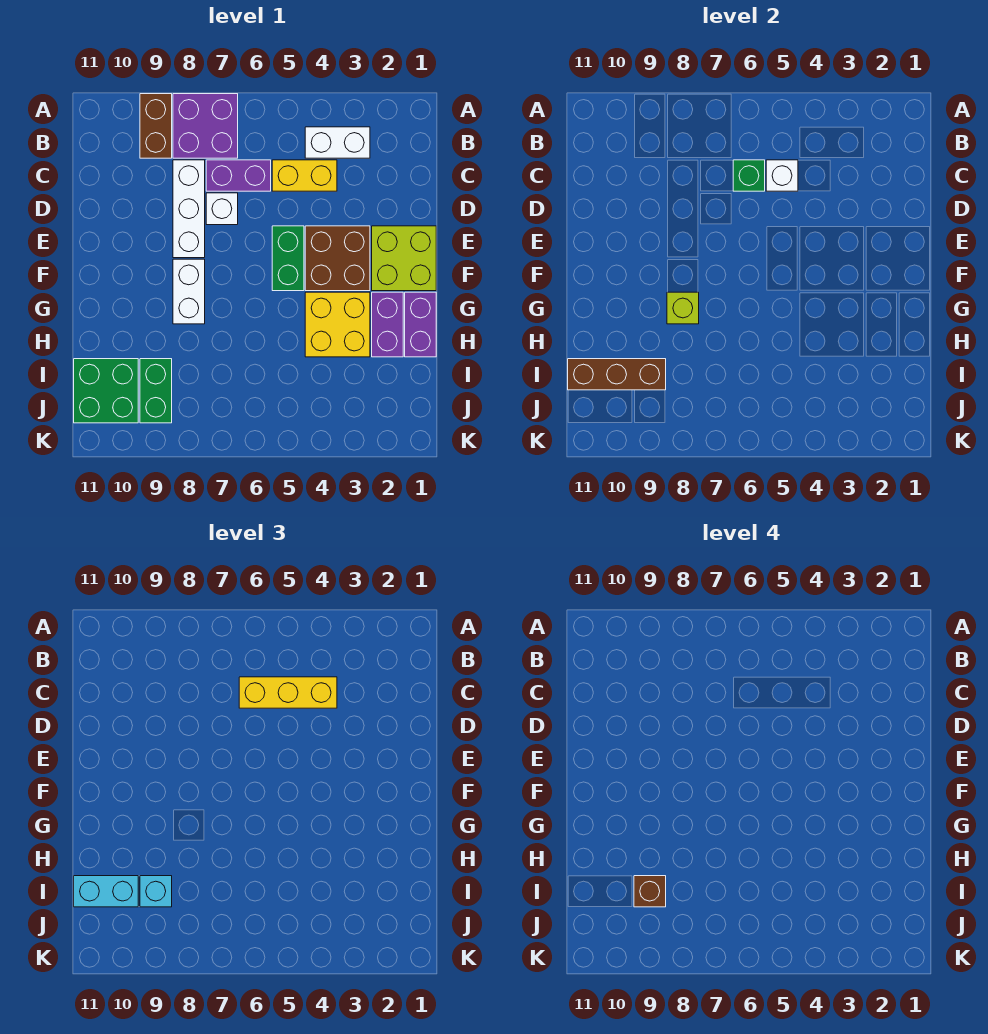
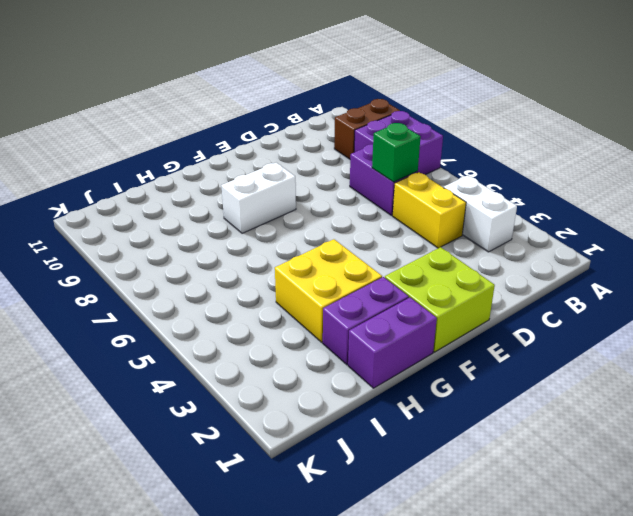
none -> white brick C8:E8 level 1
none -> white brick D7 level 1
none -> brown brick E3:F4 level 1

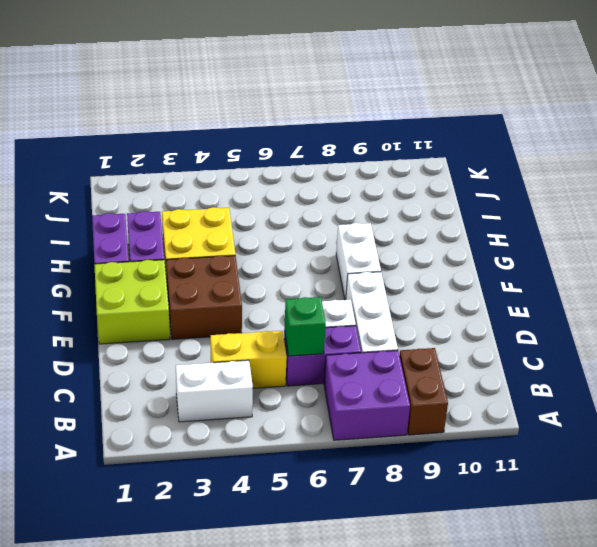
none -> green brick E5:F5 level 1
none -> green brick I9:J9 level 1
none -> green brick I10:J11 level 1

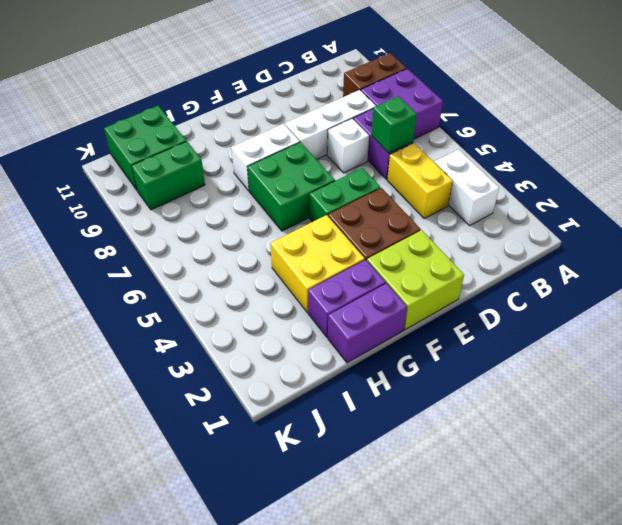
green brick F6:G7 level 1 -> none
none -> white brick C5 level 2
none -> lime brick G8 level 2
none -> brown brick I9:I11 level 2

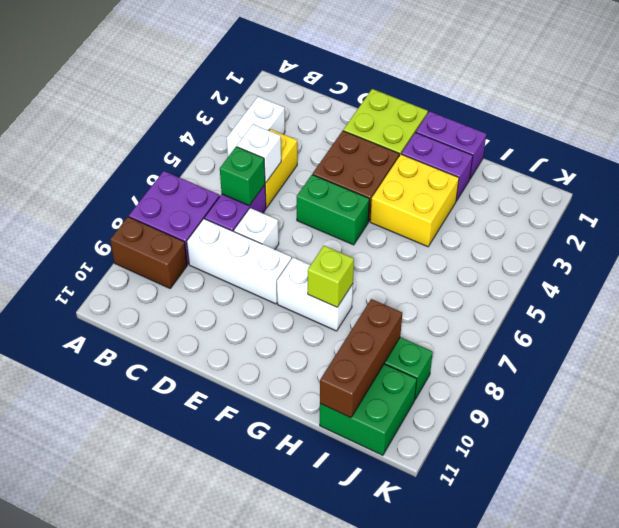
none -> yellow brick C4:C6 level 3
none -> cyan brick I9 level 3
none -> cyan brick I10:I11 level 3

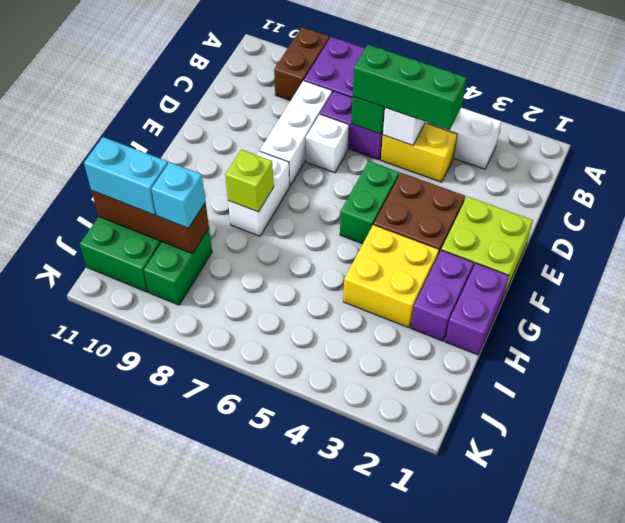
green brick C4:C6 level 3 -> yellow brick C4:C6 level 3
none -> brown brick I9 level 4

